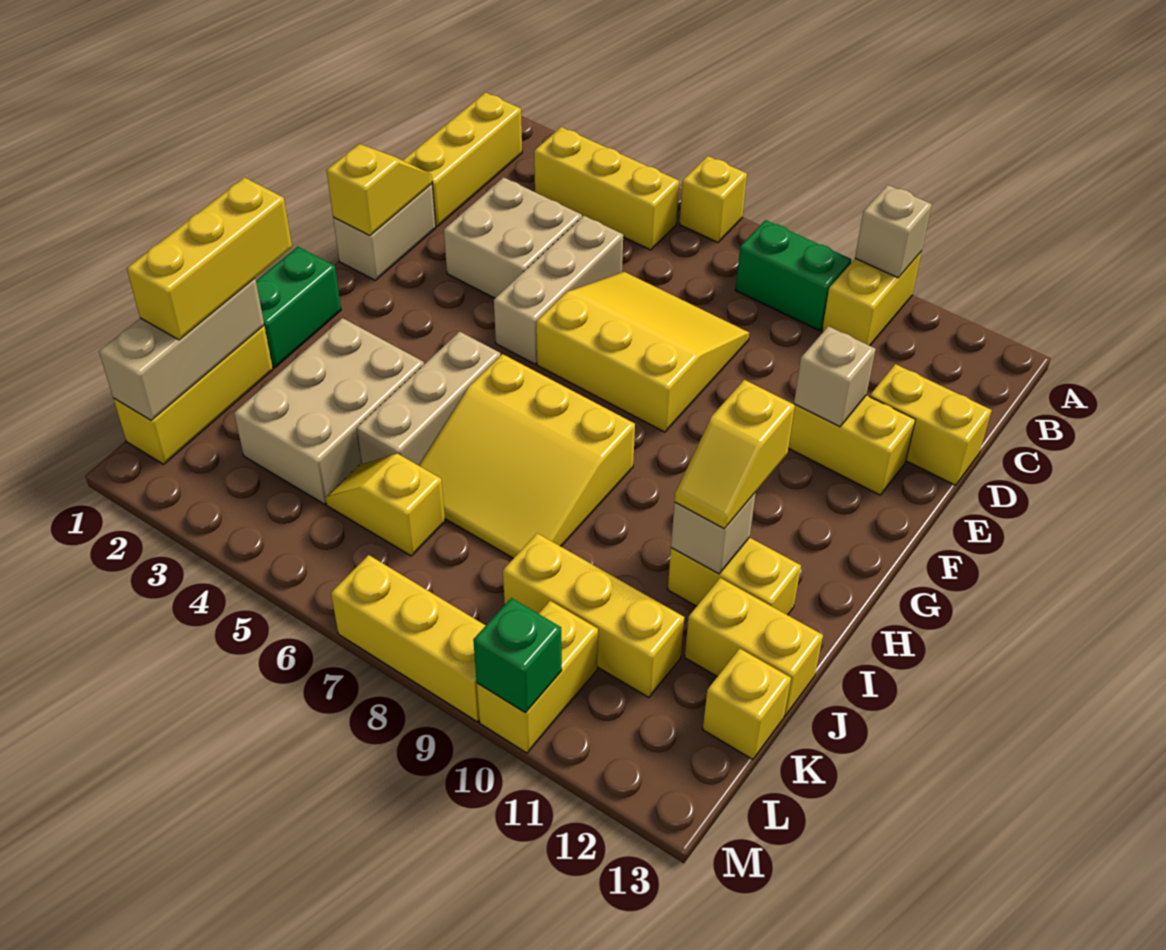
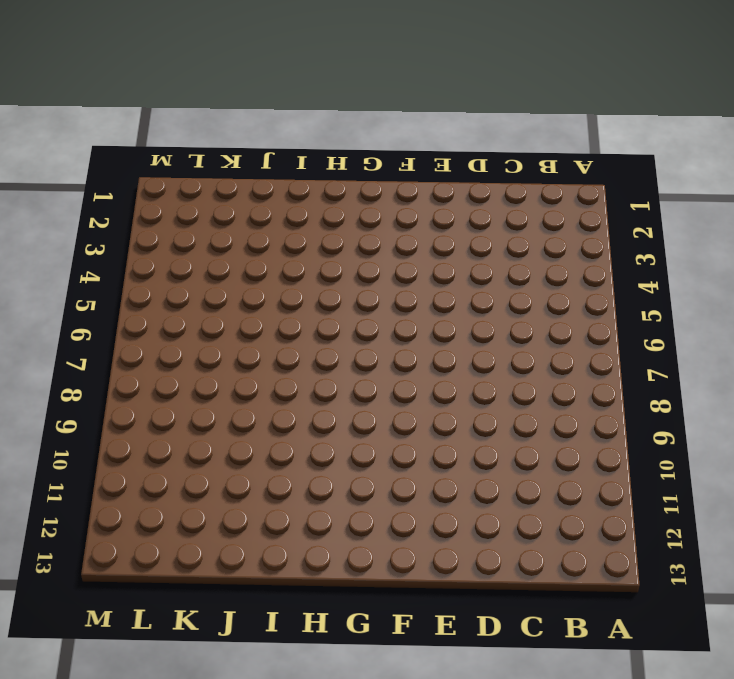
none -> yellow brick A6 level 1
none -> yellow brick A10:B10 level 1
none -> yellow brick B1:D1 level 1
none -> yellow brick B3:B5 level 1

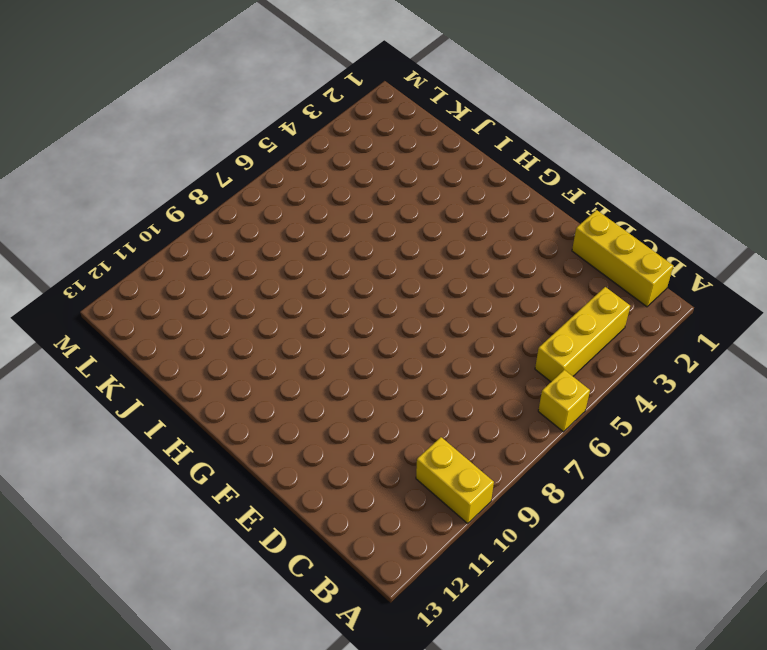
none -> green brick B8:B9 level 1
none -> tan brick D3:E4 level 1
none -> tan brick D5:F5 level 1
none -> yellow slope D6:F8 level 1 top F

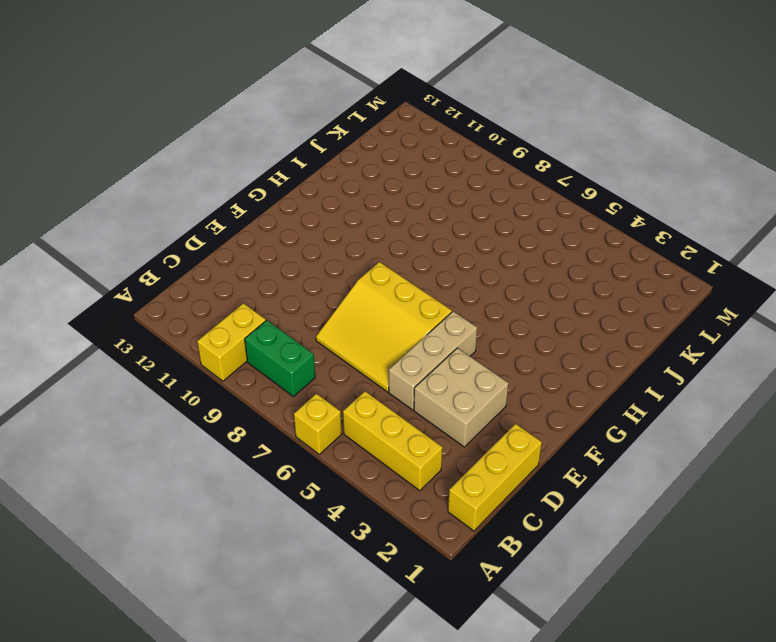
none -> yellow brick D12:D13 level 1
none -> tan brick E1:F1 level 1
none -> yellow brick E11:E12 level 1
none -> green brick H1:I1 level 1

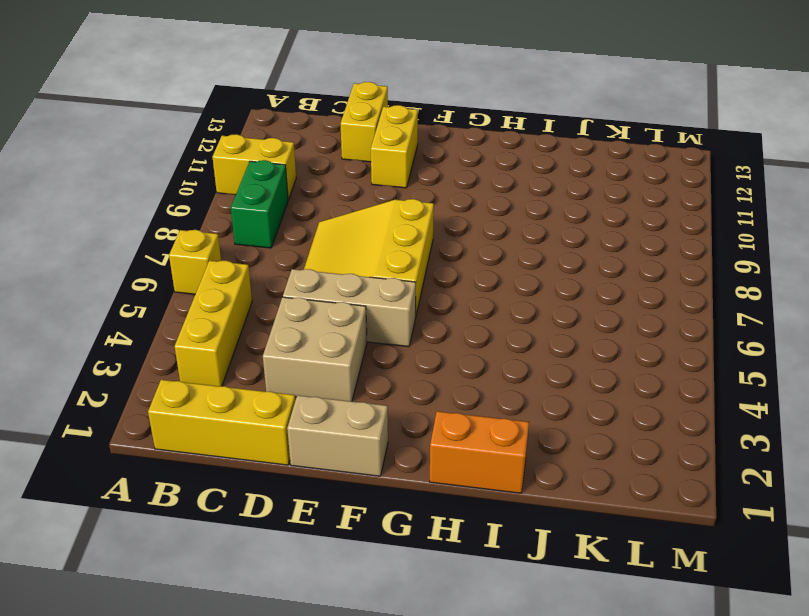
orange brick H1:I1 level 1 -> green brick H1:I1 level 1
none -> tan brick H5:J5 level 1
none -> yellow slope H6:J8 level 1 top H
none -> tan brick I3:K4 level 1
none -> yellow brick I11:I12 level 1

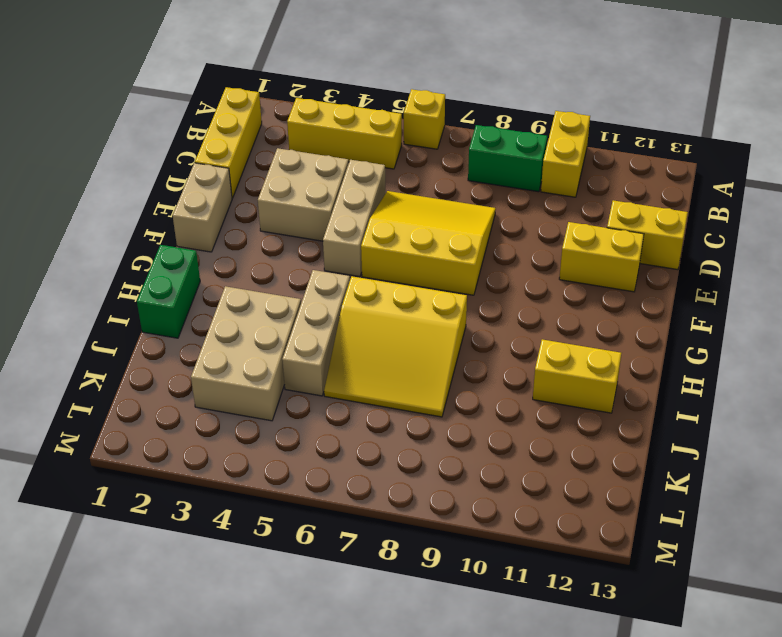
none -> yellow brick J1:L1 level 1
none -> yellow brick J12:J13 level 1
none -> yellow slope K5:K6 level 1 top 6
none -> yellow brick K9:K11 level 1

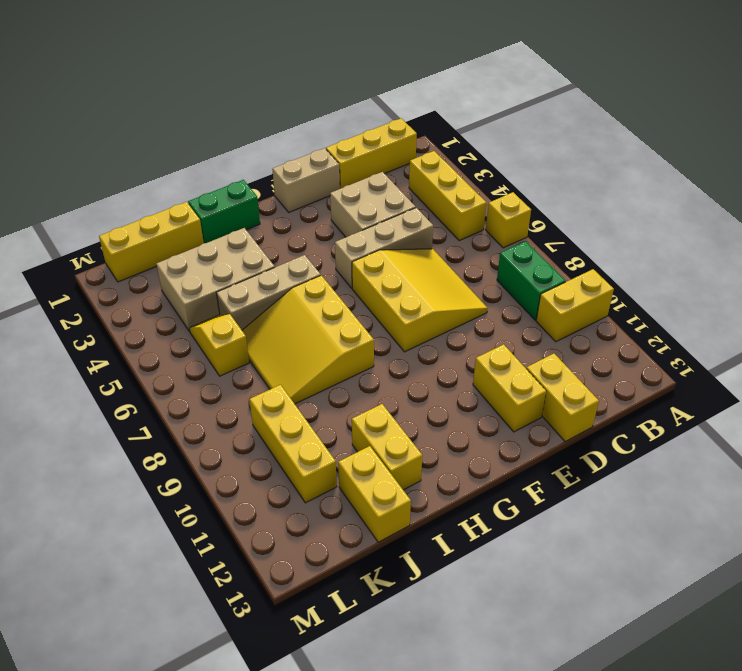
none -> yellow brick K13 level 1
none -> yellow brick L10:M10 level 1
none -> yellow brick M7:M9 level 1
none -> tan brick A10 level 2

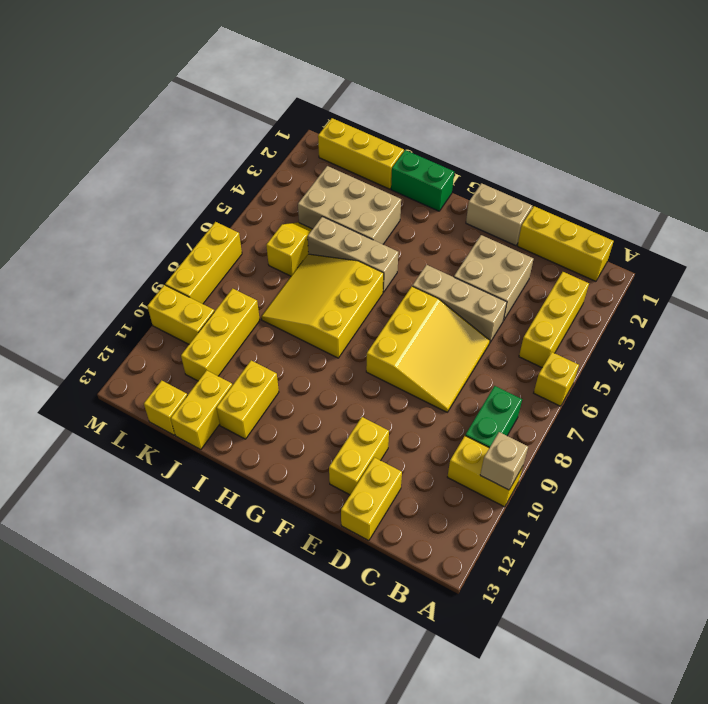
none -> yellow slope E1:F1 level 2 top F
none -> tan brick E11 level 2
none -> tan brick I11 level 2
none -> tan brick J1:L1 level 2

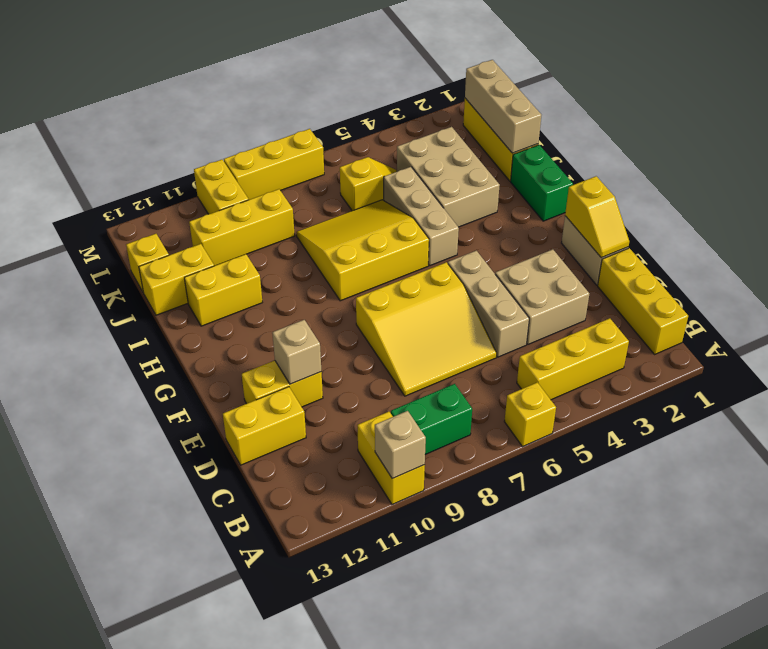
none -> tan brick I11 level 2
none -> green brick M10 level 2
none -> yellow slope H11:I11 level 3 top H
none -> yellow brick I1:K1 level 3

